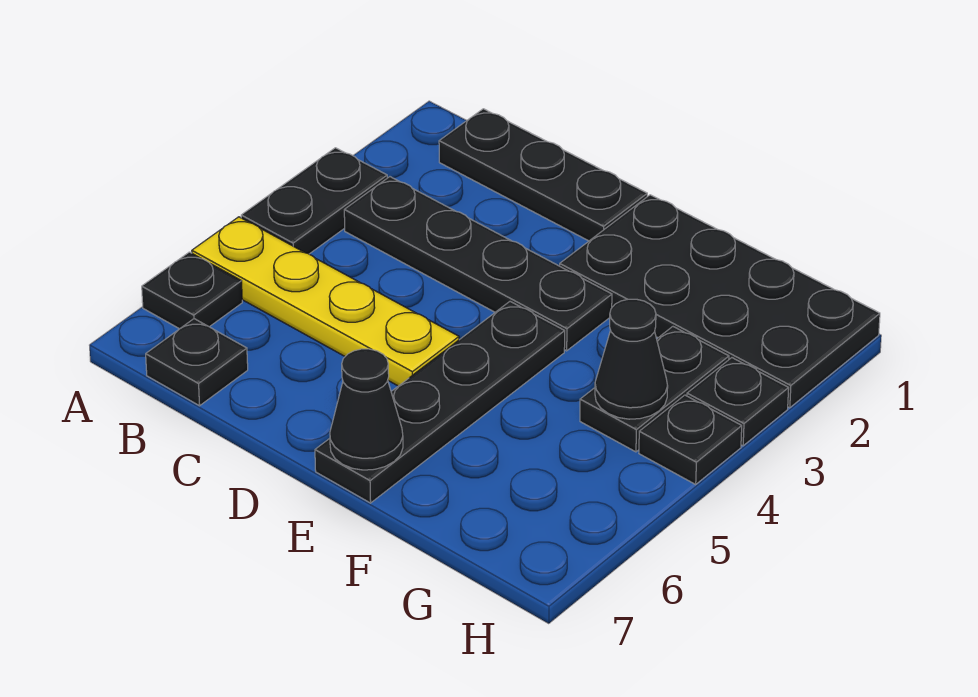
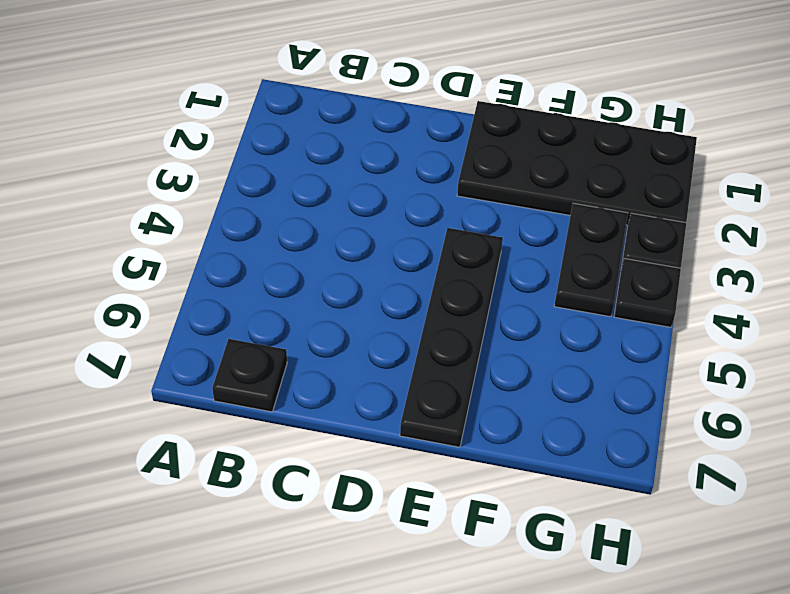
none -> black plate A3:A4 level 1
none -> yellow plate A5:D5 level 1
none -> black plate A6 level 1

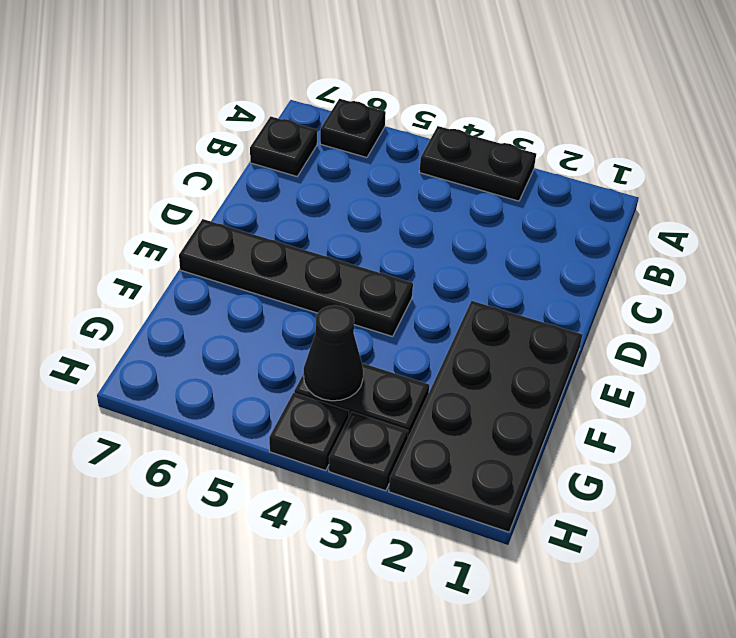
none -> yellow plate A5:D5 level 1
none -> black plate B1:D1 level 1
none -> black plate B3:E3 level 1

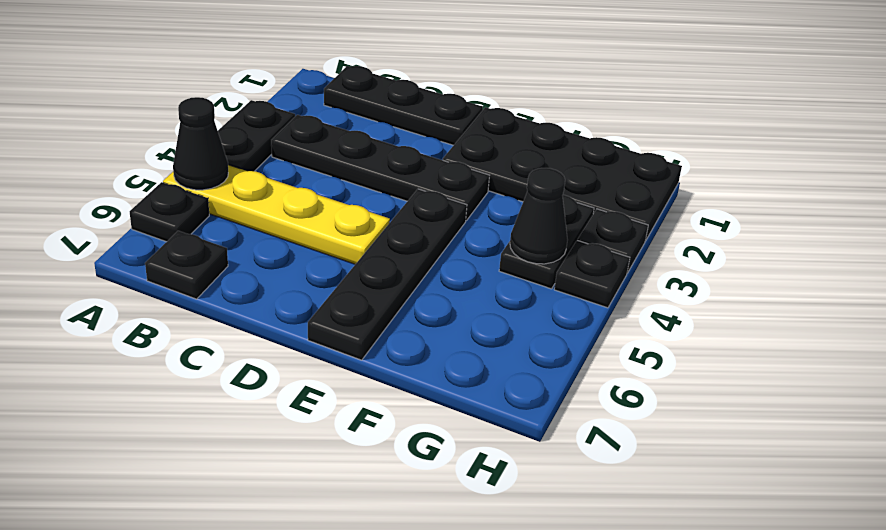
black cone A5 level 2 -> black cone E7 level 2

